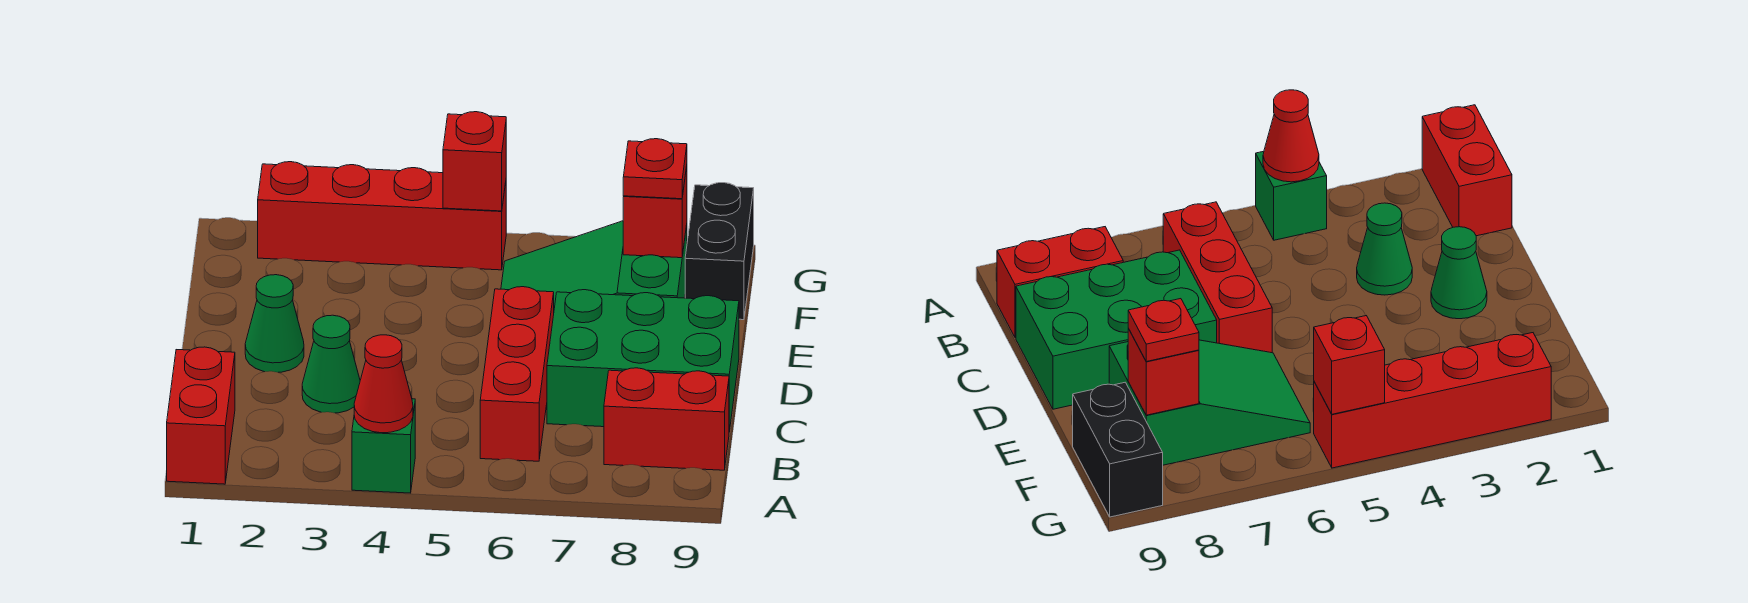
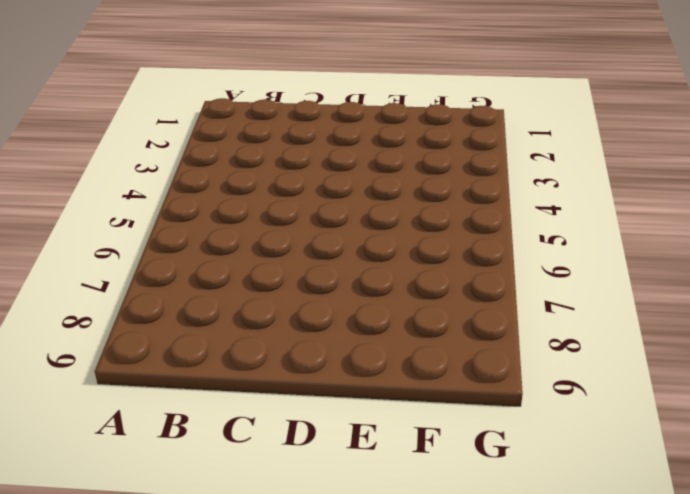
none -> red brick A1:B1 level 1
none -> green brick A4 level 1
none -> red brick B6:D6 level 1

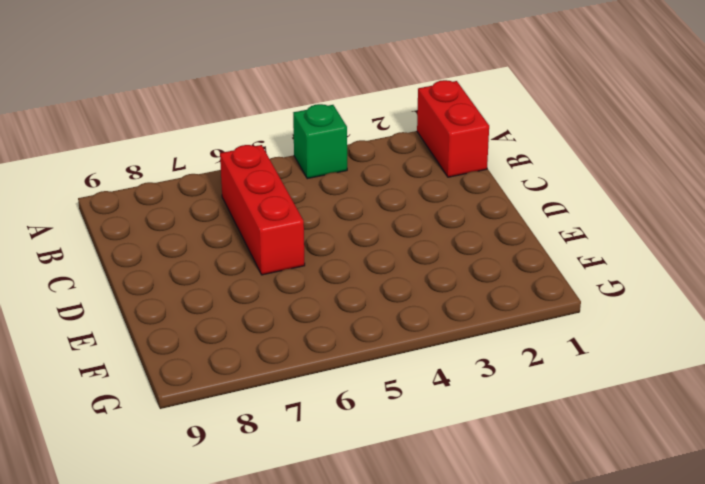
none -> red brick B8:B9 level 1
none -> green cone C3 level 1
none -> green brick C7:D9 level 1

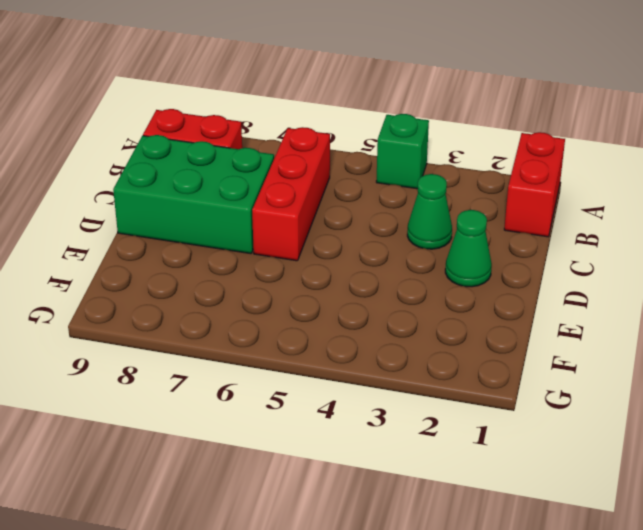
none -> green slope E6:F8 level 1 top 8
none -> black brick F9:G9 level 1
none -> red brick G2:G5 level 1

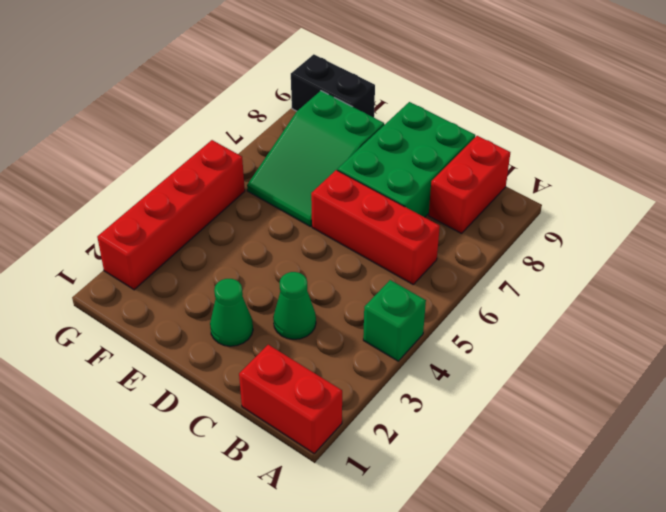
none -> red cone A4 level 2
none -> red brick F8 level 2
none -> red brick G5 level 2

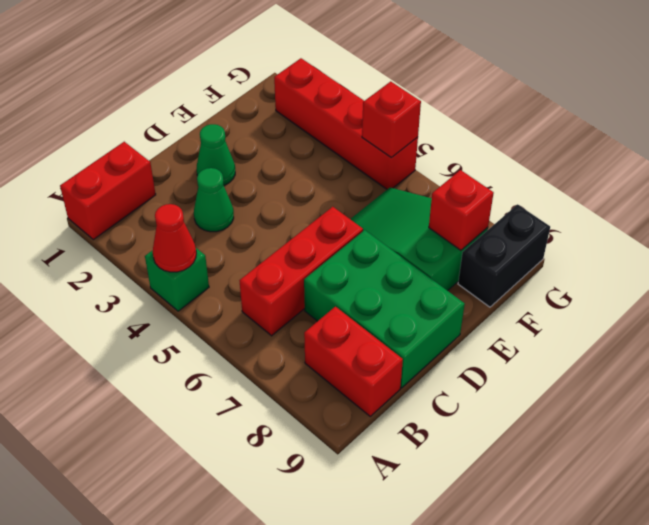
none -> red plate F8 level 3

